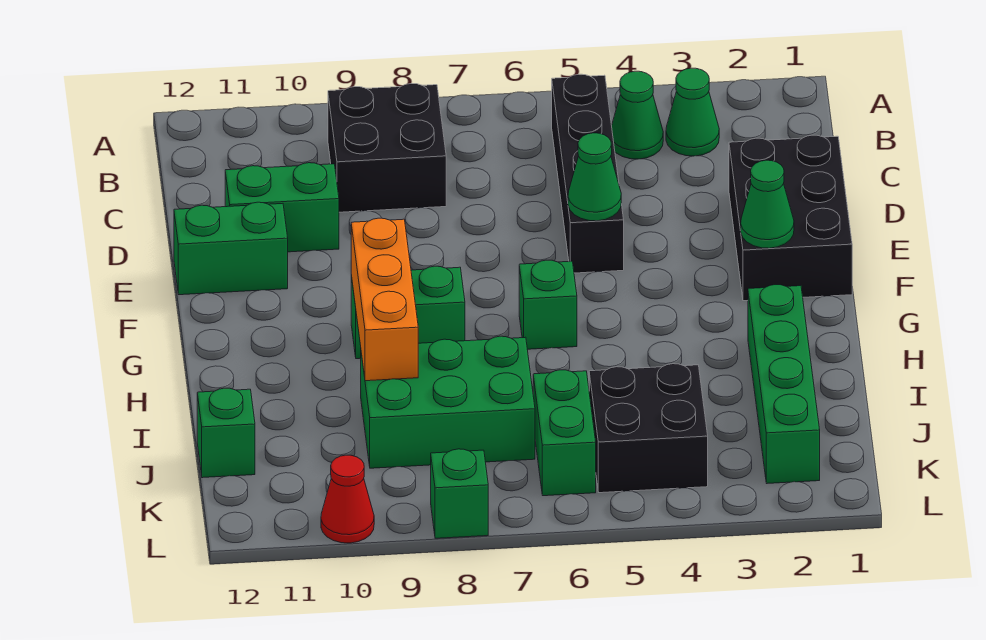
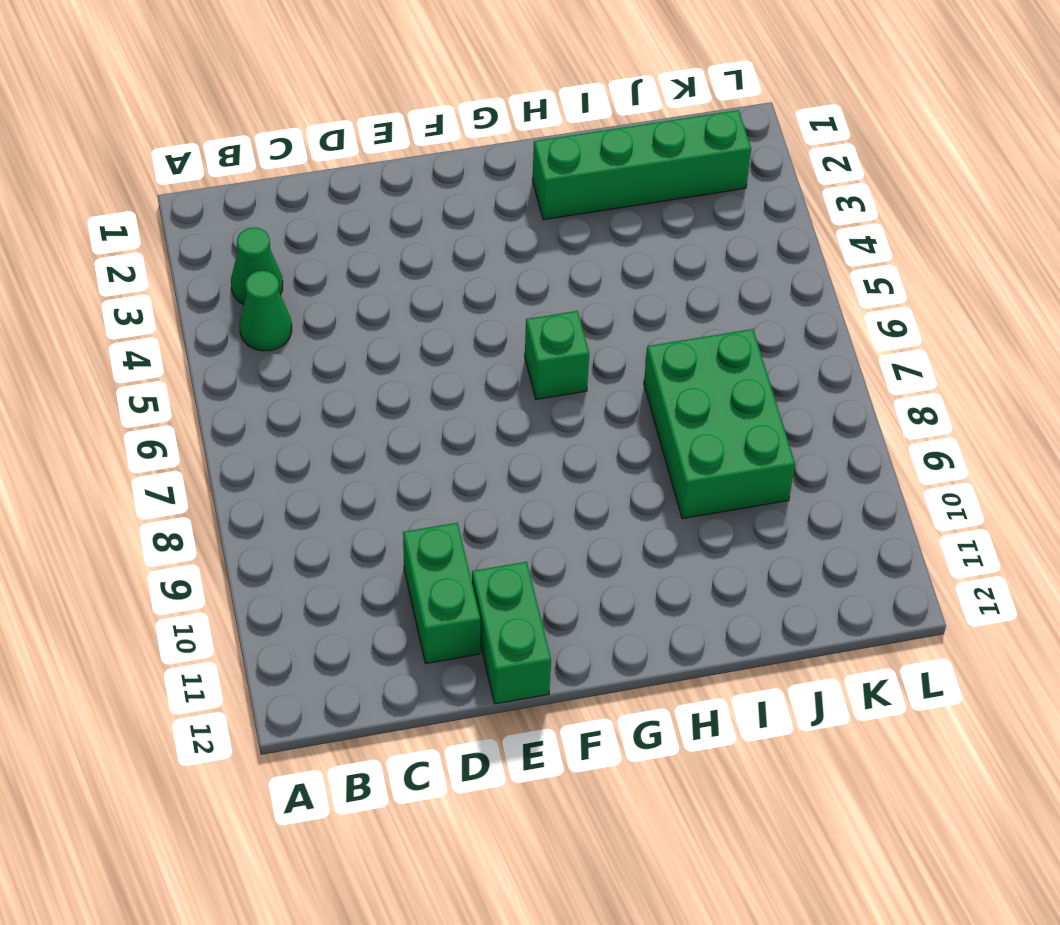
none -> black brick B5:E5 level 1
none -> black brick B8:C9 level 1
none -> black brick D1:F2 level 1

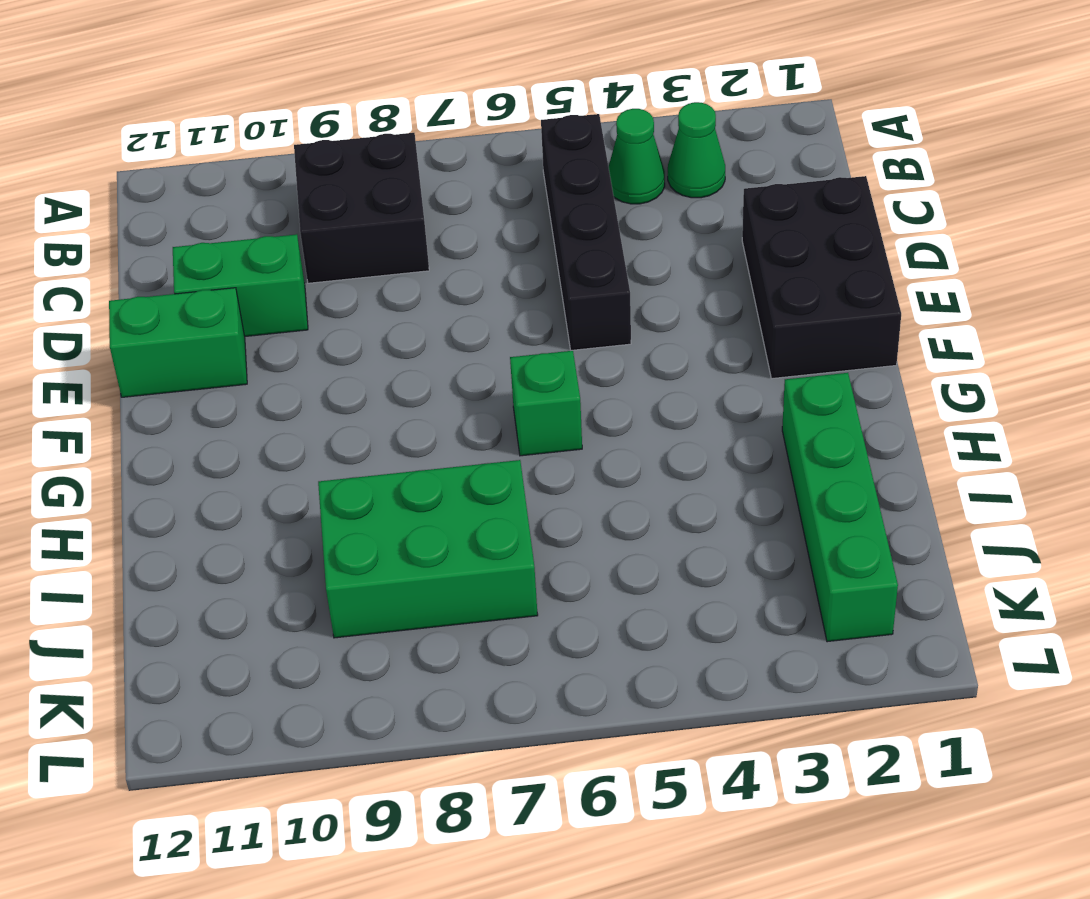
none -> green brick G8:G9 level 1
none -> black brick J4:K5 level 1
none -> green brick J6:K6 level 1

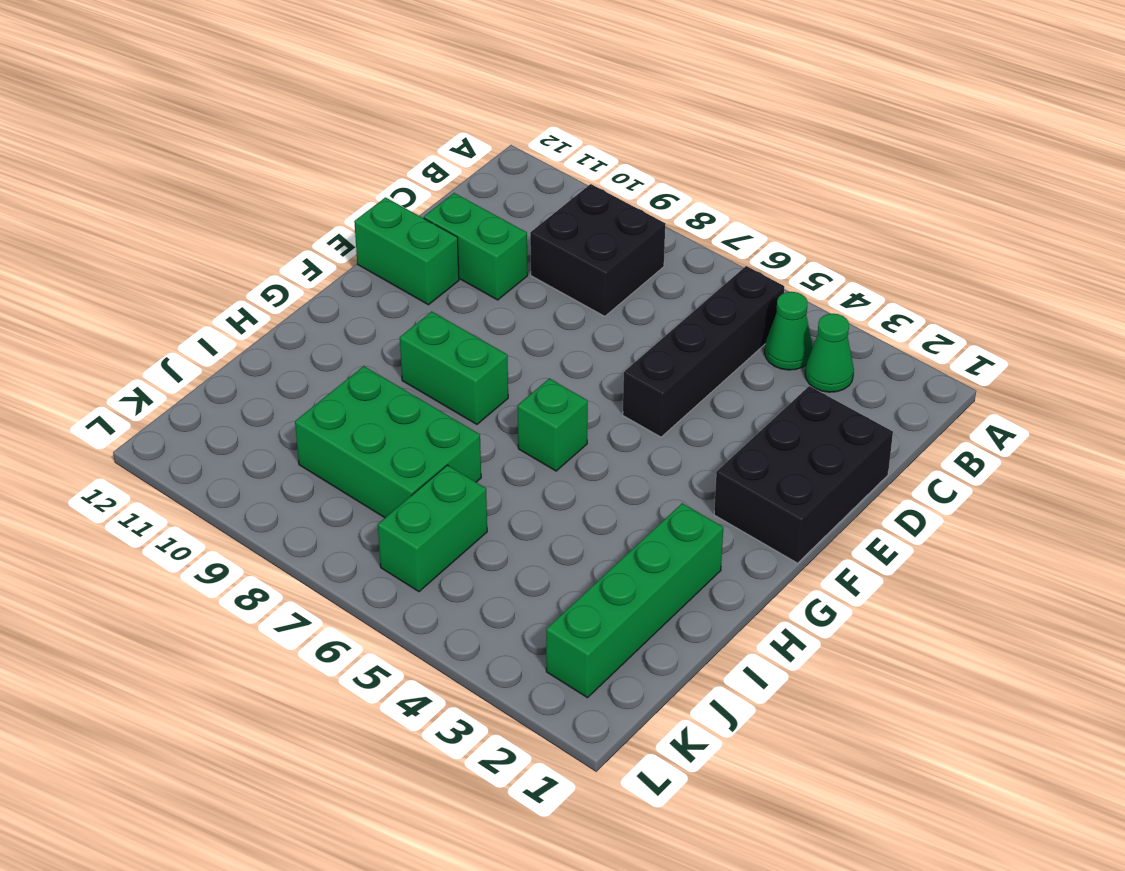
none -> black brick J4:K5 level 1
none -> green brick J12 level 1
none -> green brick L8 level 1

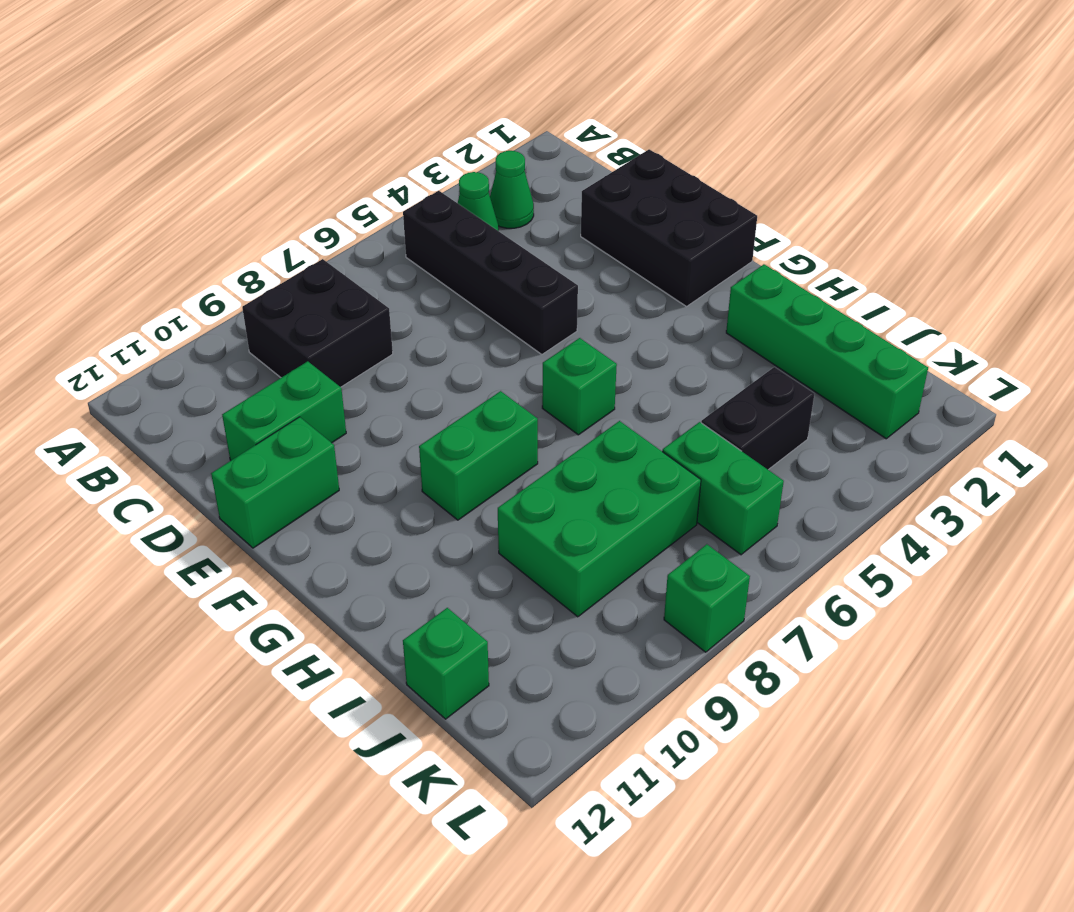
black brick J4:J5 level 1 -> black brick J4:K5 level 1
none -> red cone L10 level 1
none -> green cone E5 level 2
none -> green cone F2 level 2

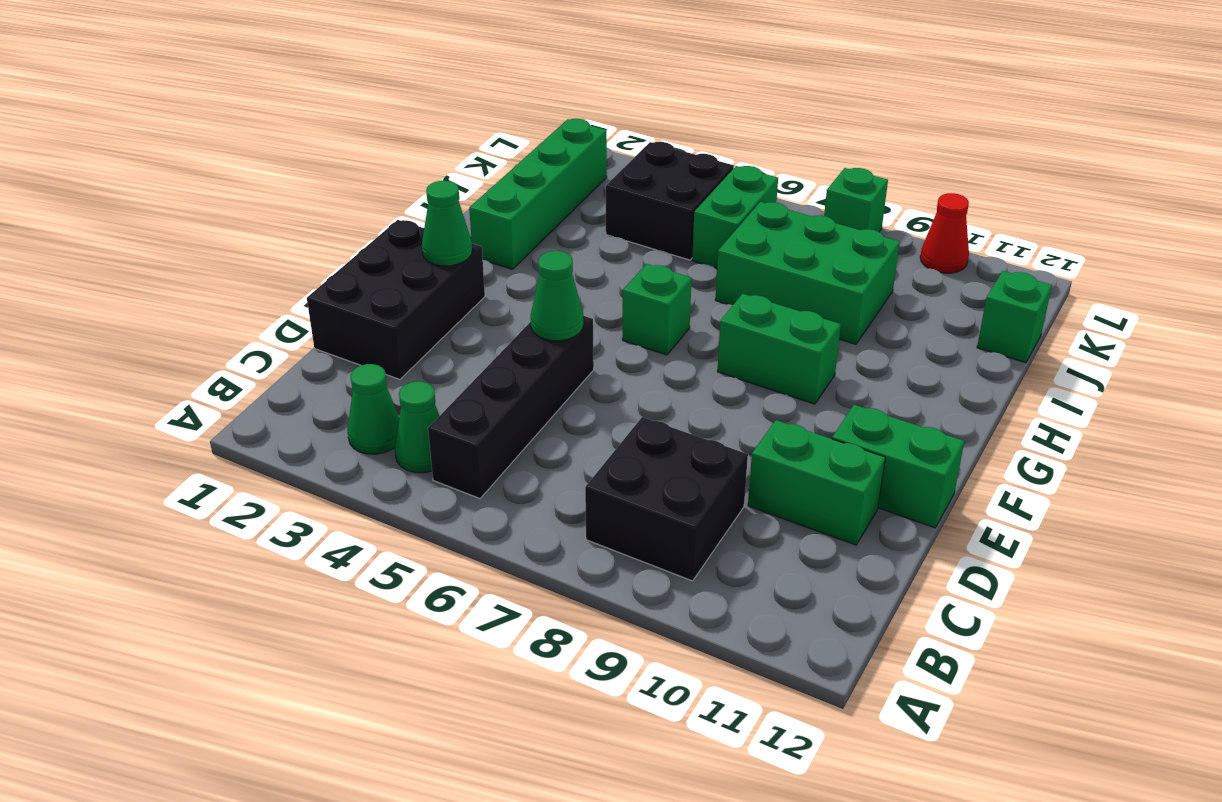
none -> orange brick G9:I9 level 2

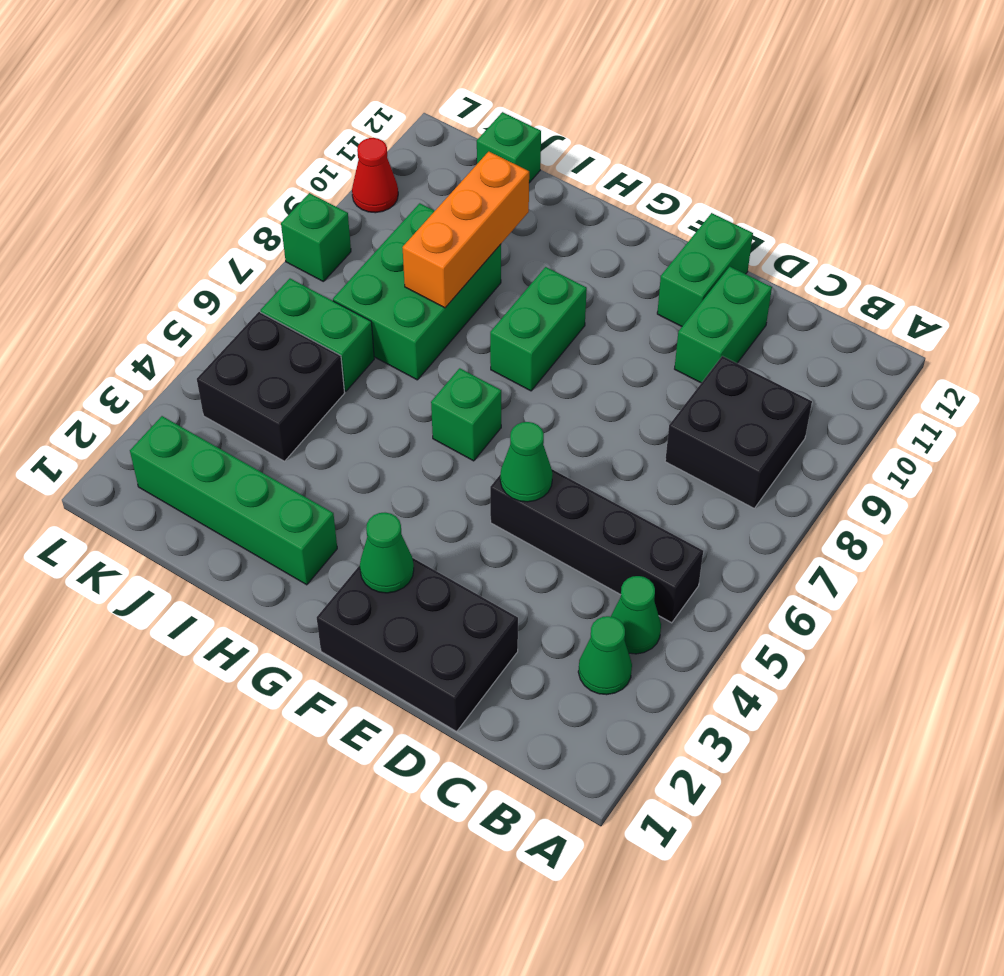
orange brick I8:I10 level 2 -> orange brick G9:I9 level 2

